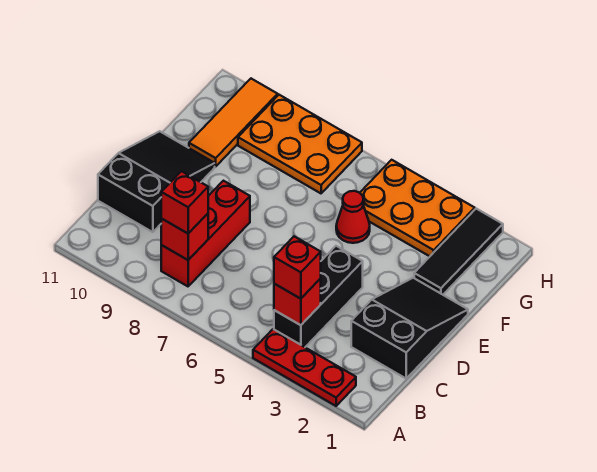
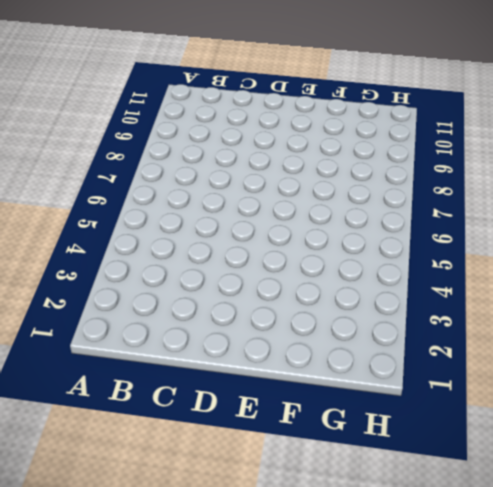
none -> red plate A2:A4 level 1
none -> black brick B4:D4 level 1
none -> red brick B8:D8 level 1

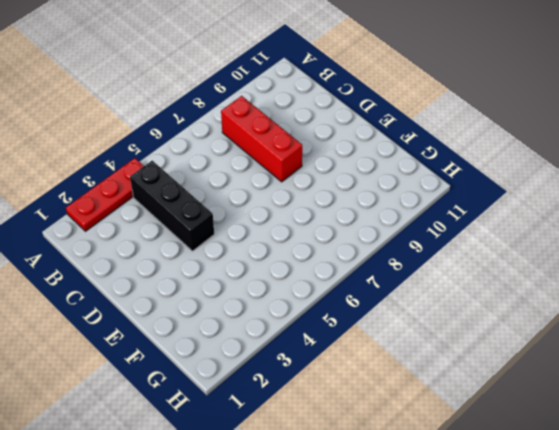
none -> black slope C1:E2 level 1 top C
none -> black slope C10:E11 level 1 top C
none -> black tile F2:H2 level 1

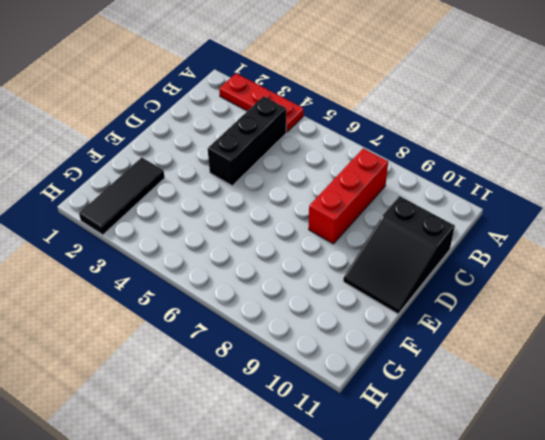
none -> black slope C1:E2 level 1 top C
none -> red cone F5 level 1
none -> orange tile F10:H10 level 1

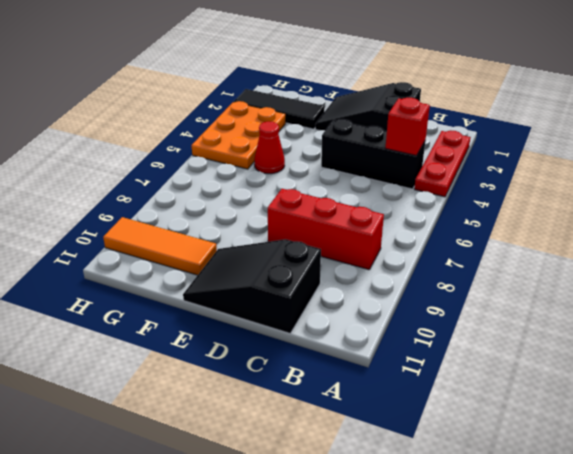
none -> orange plate G7:H9 level 1
none -> red brick B8 level 2
none -> red brick B4 level 3

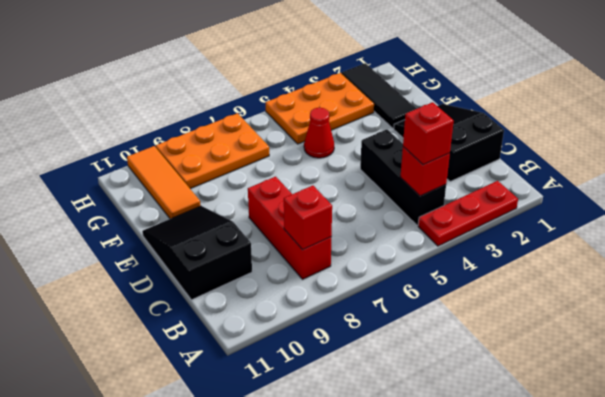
none -> red brick B8 level 3

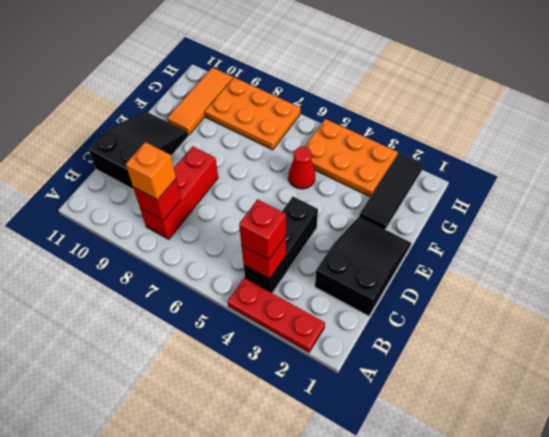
orange brick B8 level 3 -> red brick B8 level 3

